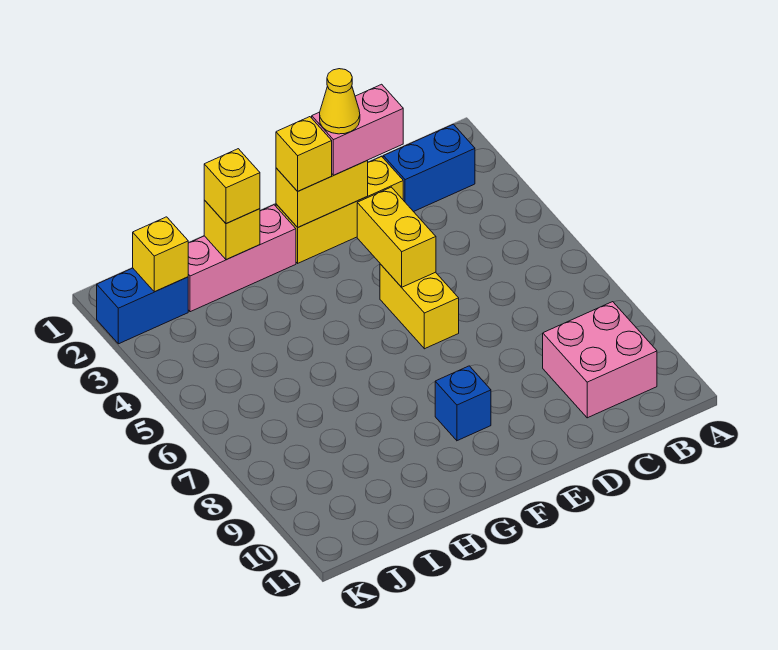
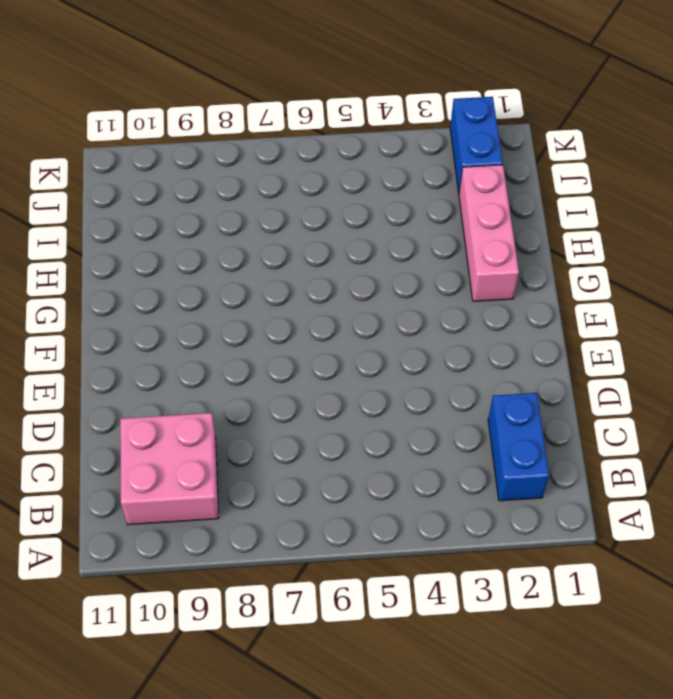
none -> yellow brick D2:F2 level 1
none -> yellow brick E5:E6 level 1
none -> blue brick F9 level 1

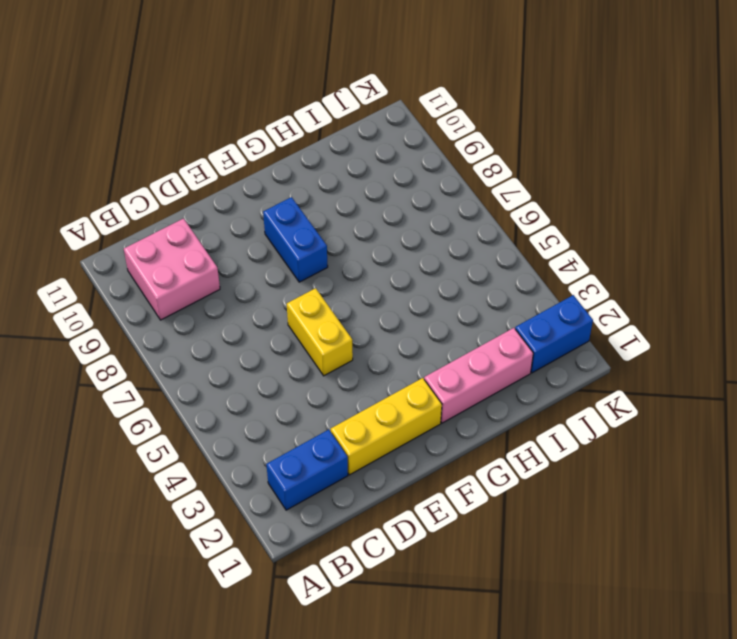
blue brick F8:F9 level 1 -> blue brick F9 level 1
none -> yellow brick E2:F2 level 2
none -> yellow brick E4:E5 level 2
none -> yellow brick H2 level 2

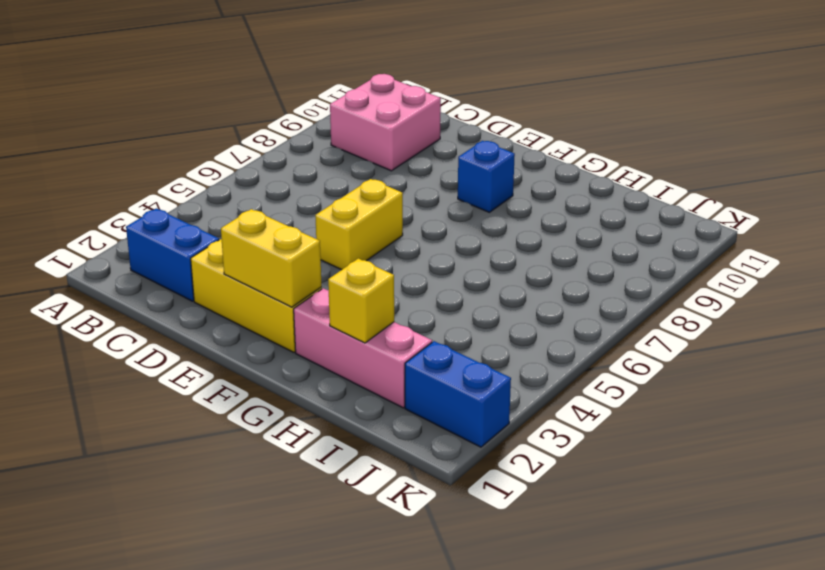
none -> yellow brick E4:E5 level 2
none -> yellow brick J2 level 2
none -> pink brick D2:E2 level 3

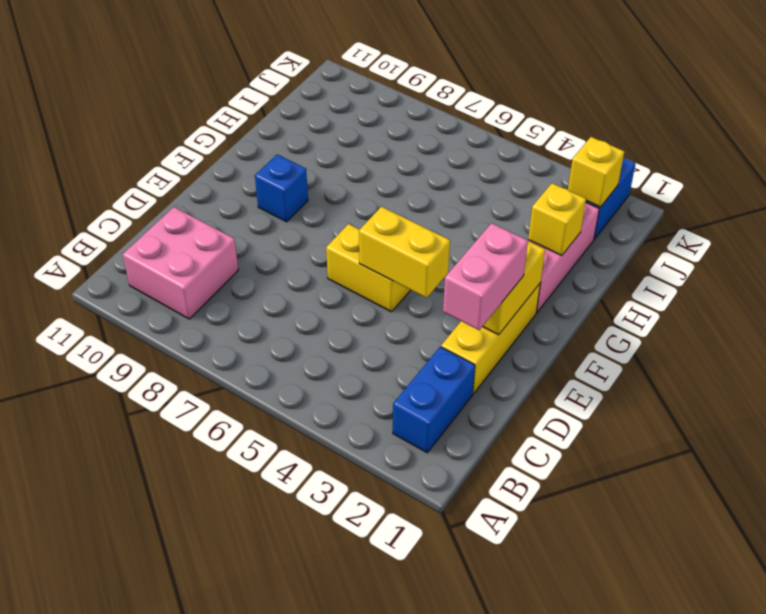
none -> yellow brick F2 level 3
none -> yellow brick H2 level 3
none -> yellow cone E2 level 4

